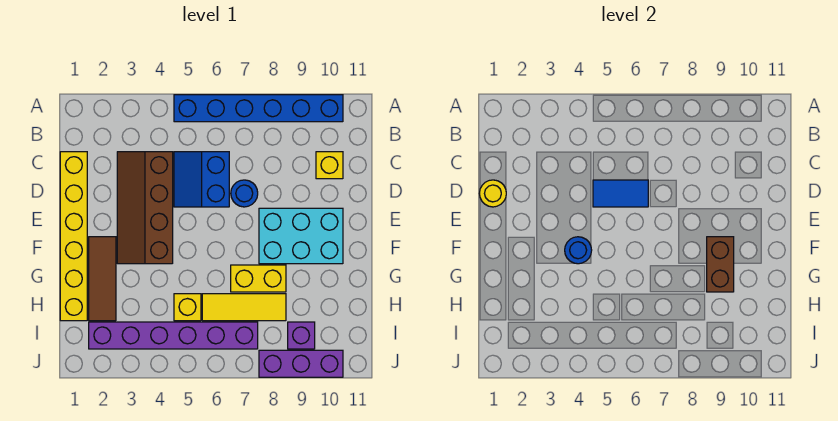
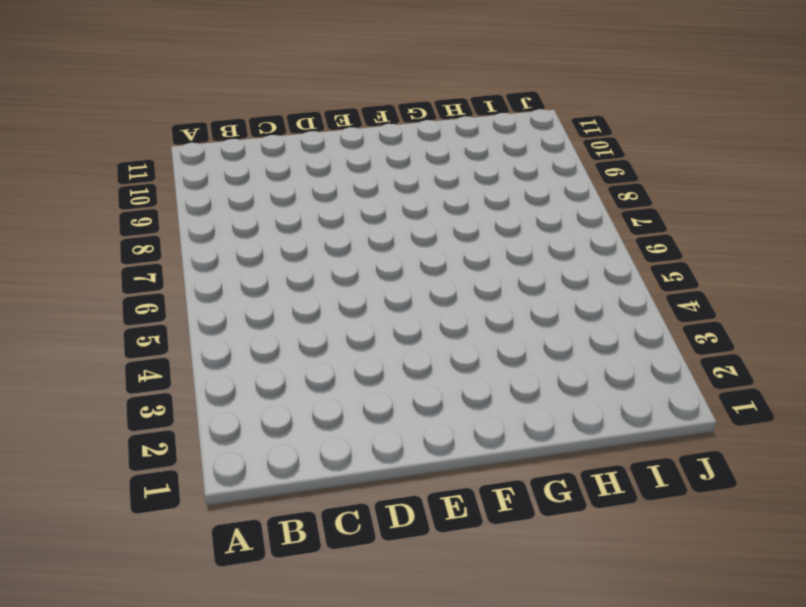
none -> blue brick A5:A10 level 1
none -> yellow brick C1:H1 level 1
none -> brown slope C3:F4 level 1 top 4

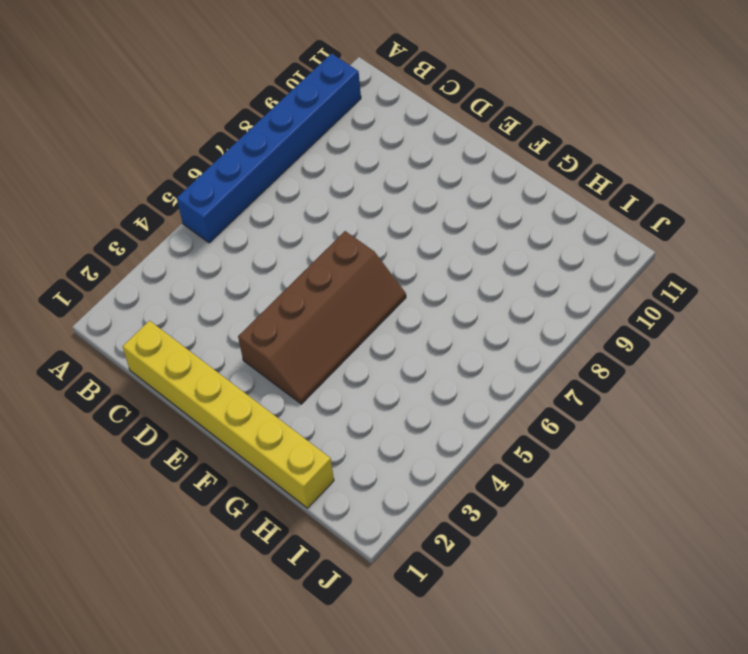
brown slope E3:F6 level 1 top E -> brown slope C3:F4 level 1 top 4
none -> blue slope C5:D6 level 1 top 6
none -> yellow brick C10 level 1
none -> blue round brick D7 level 1

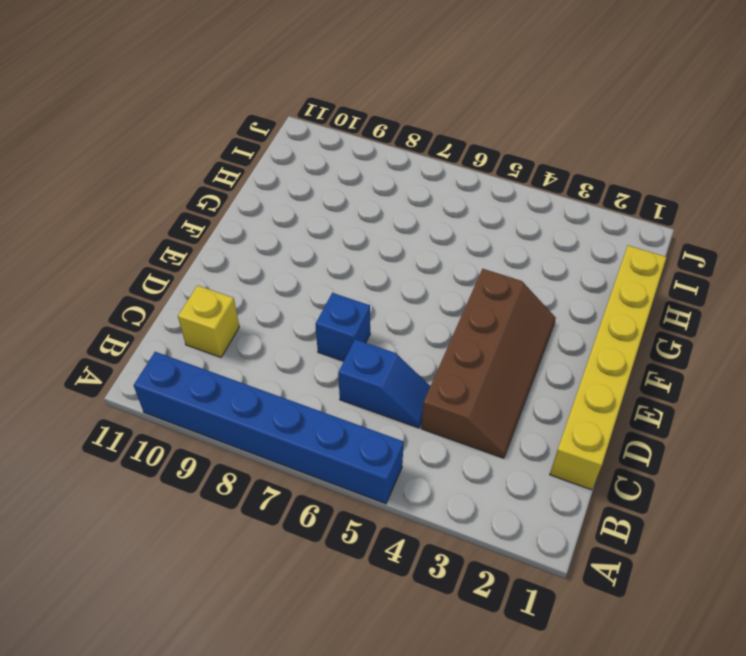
blue slope C5:C6 level 1 top 6 -> blue slope C5:D6 level 1 top 6
blue brick D7 level 1 -> blue round brick D7 level 1
none -> cyan brick E8:F10 level 1
none -> brown tile F2:H2 level 1
none -> yellow brick G7:G8 level 1

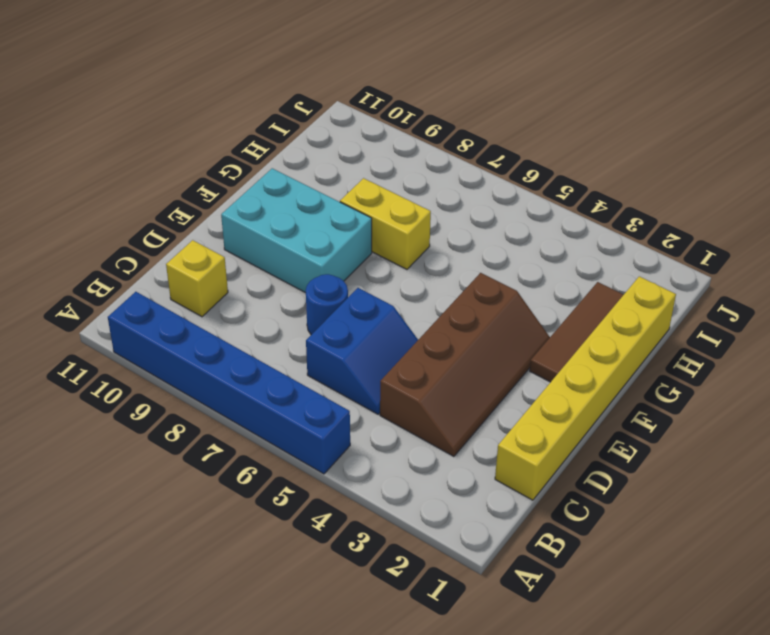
none -> yellow brick H5 level 1
none -> yellow tile H6:H8 level 1
none -> purple brick I2:I7 level 1

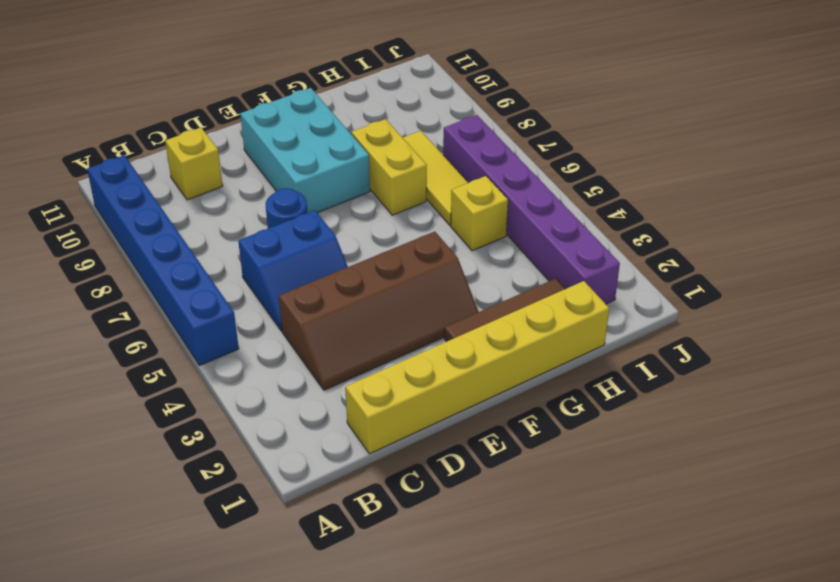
none -> purple brick I9 level 1
none -> purple brick J8:J10 level 1
none -> yellow round brick D1 level 2

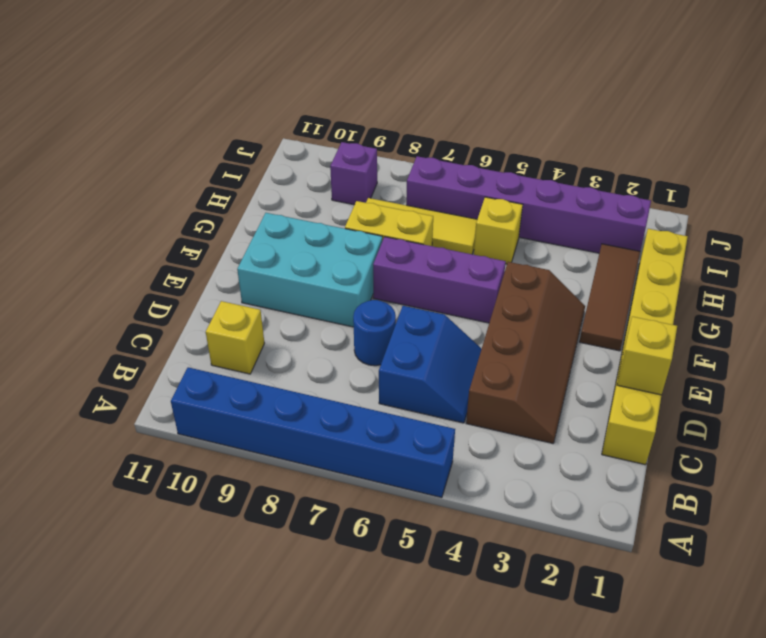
yellow brick D1 level 2 -> yellow round brick D1 level 2
purple brick F5:F7 level 1 -> purple brick J8:J10 level 1
none -> blue tile D5:D6 level 2
none -> blue round brick F4 level 2
none -> brown brick F9:G9 level 2

